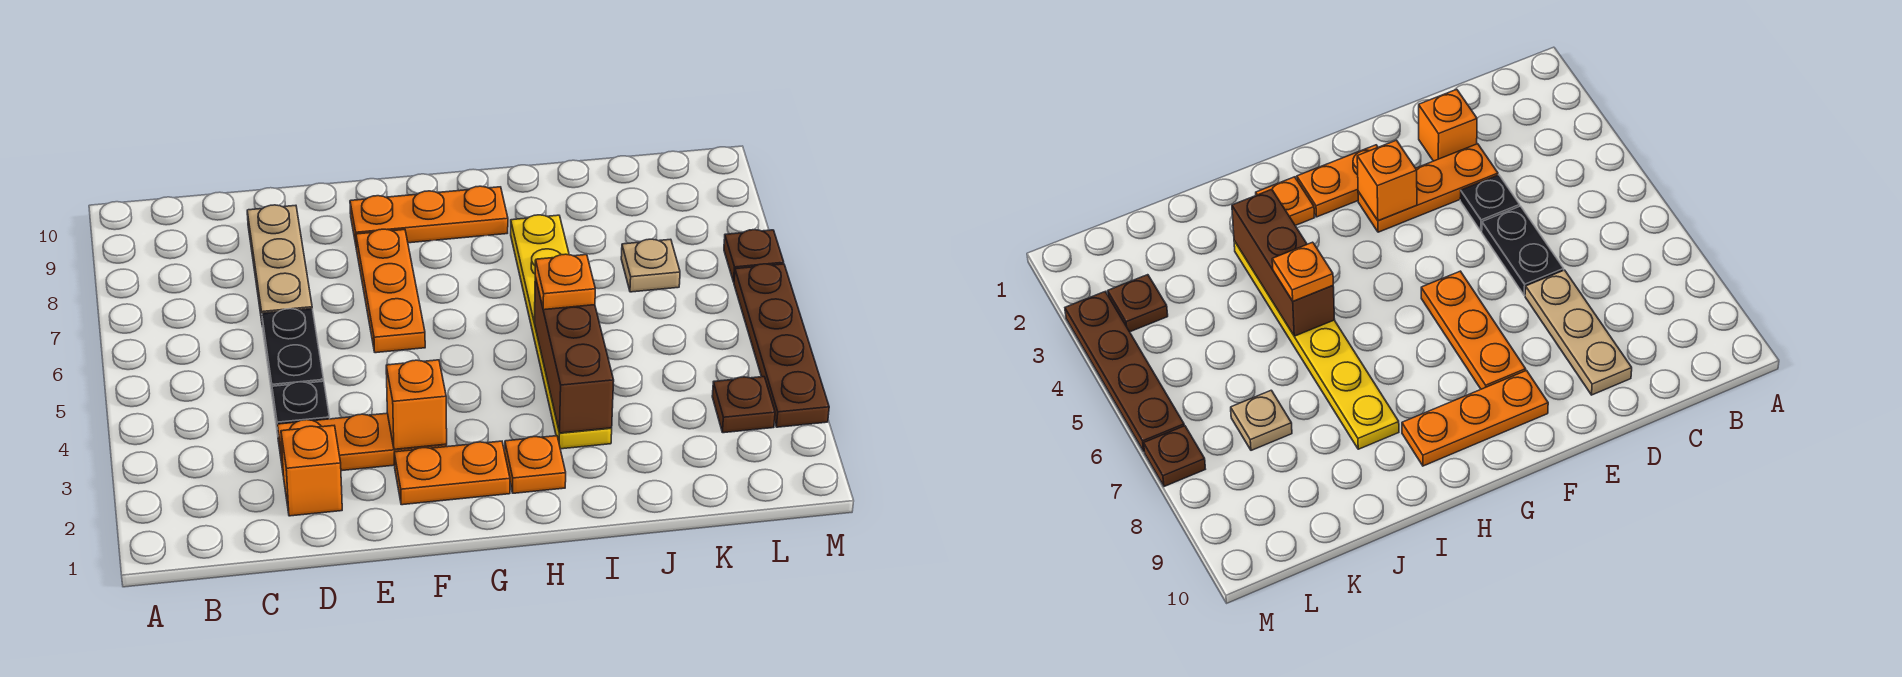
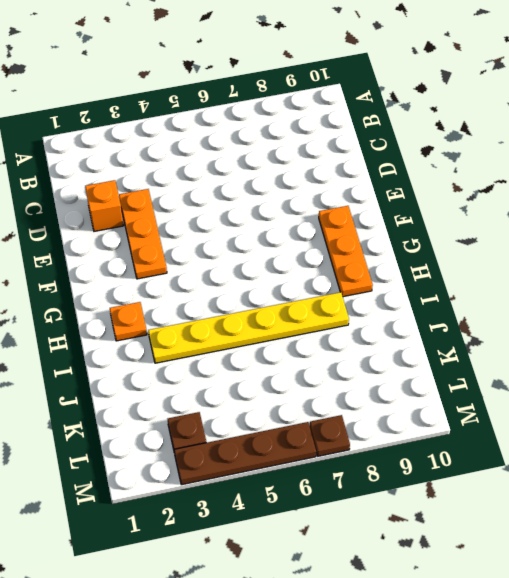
none -> black plate D4 level 1
none -> black plate D5:D6 level 1
none -> tan plate D7:D9 level 1

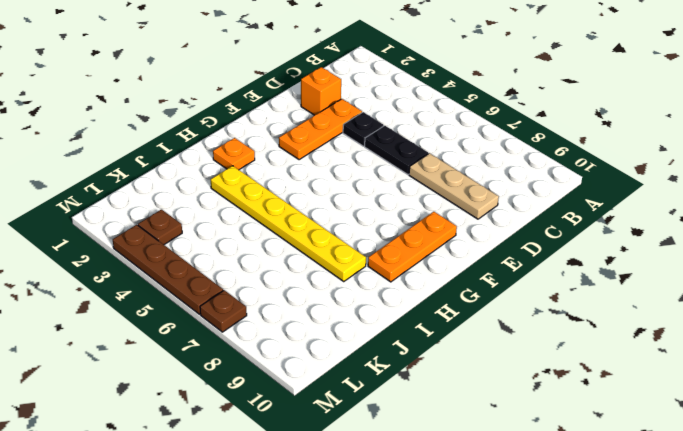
none -> orange plate F2:G2 level 1
none -> orange plate F6:F8 level 1
none -> tan plate K7 level 1

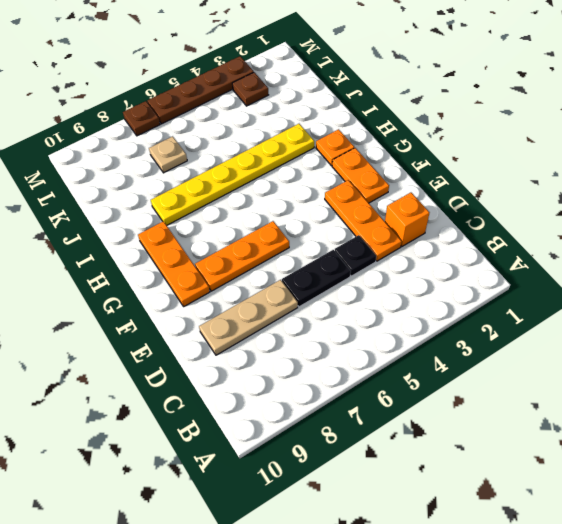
none -> orange brick F3 level 2
none -> brown brick I3:I5 level 2
none -> orange plate I5 level 3

